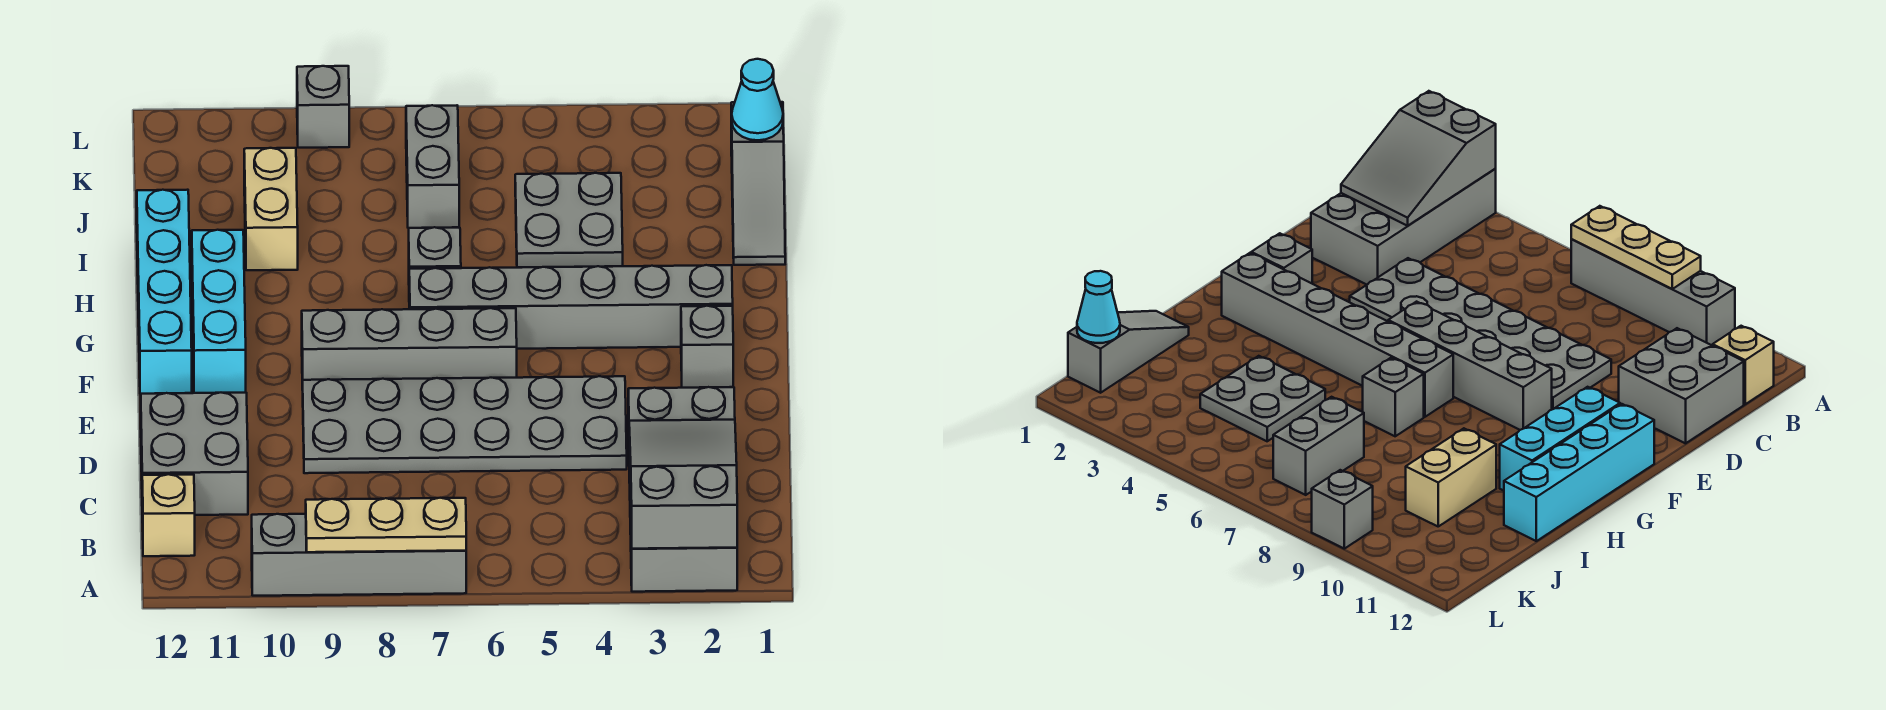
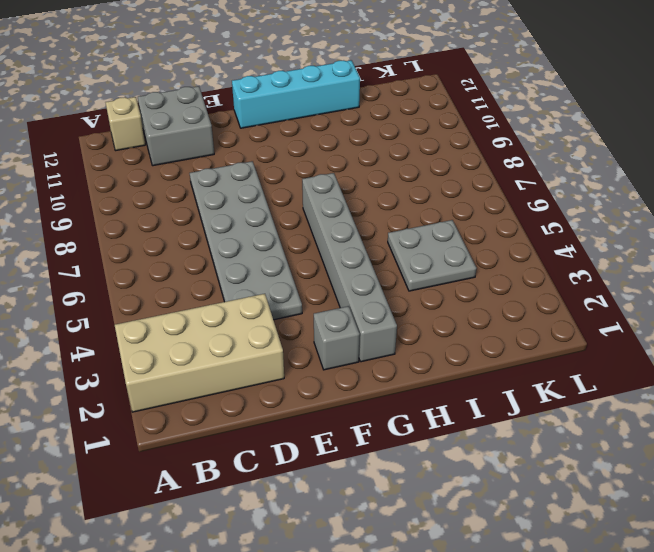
tan brick A2:D3 level 1 -> grey brick A2:D3 level 1
none -> grey brick A7:A10 level 1
none -> grey brick F6:F9 level 1
none -> cyan brick F11:H11 level 1

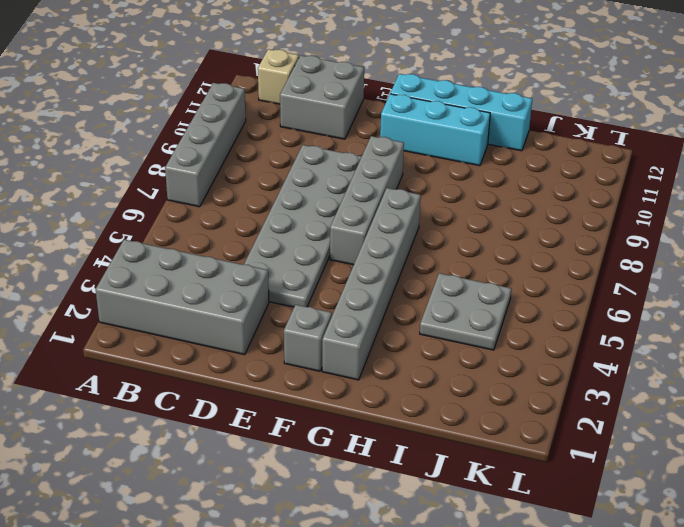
none -> grey brick H7 level 1
none -> grey slope I1:K1 level 1 top K
none -> tan brick I10:J10 level 1

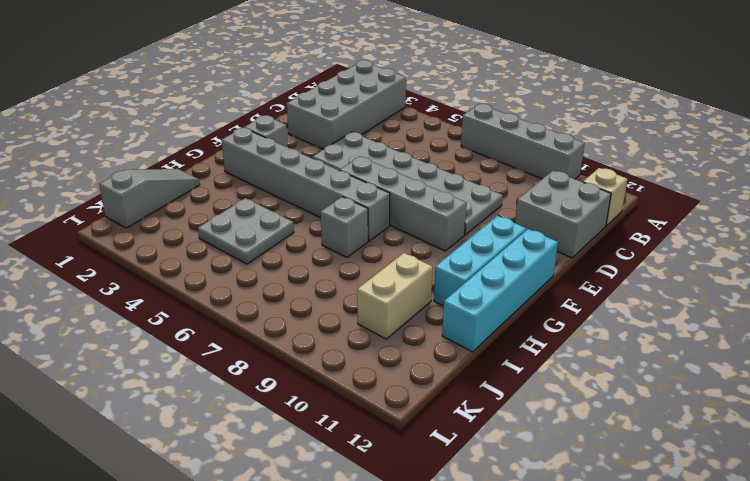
none -> grey brick J7:K7 level 1
none -> grey brick L9 level 1
none -> grey slope A2:C3 level 2 top A

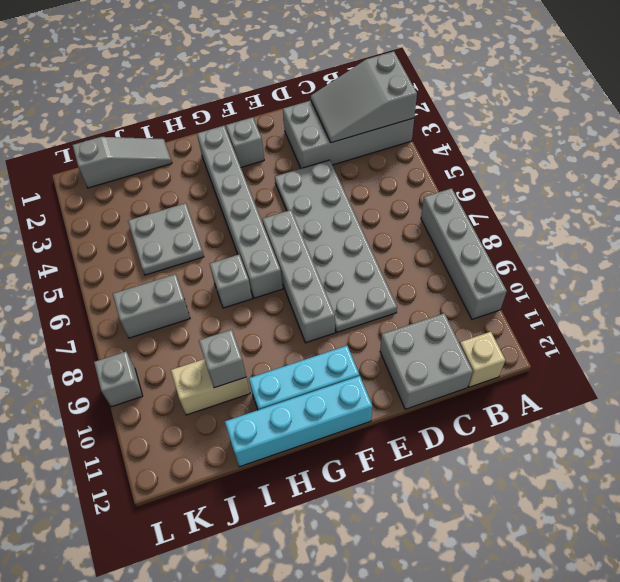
grey brick I10 level 2 -> none
none -> tan plate A7:A9 level 2
none -> cyan cone K1 level 2

